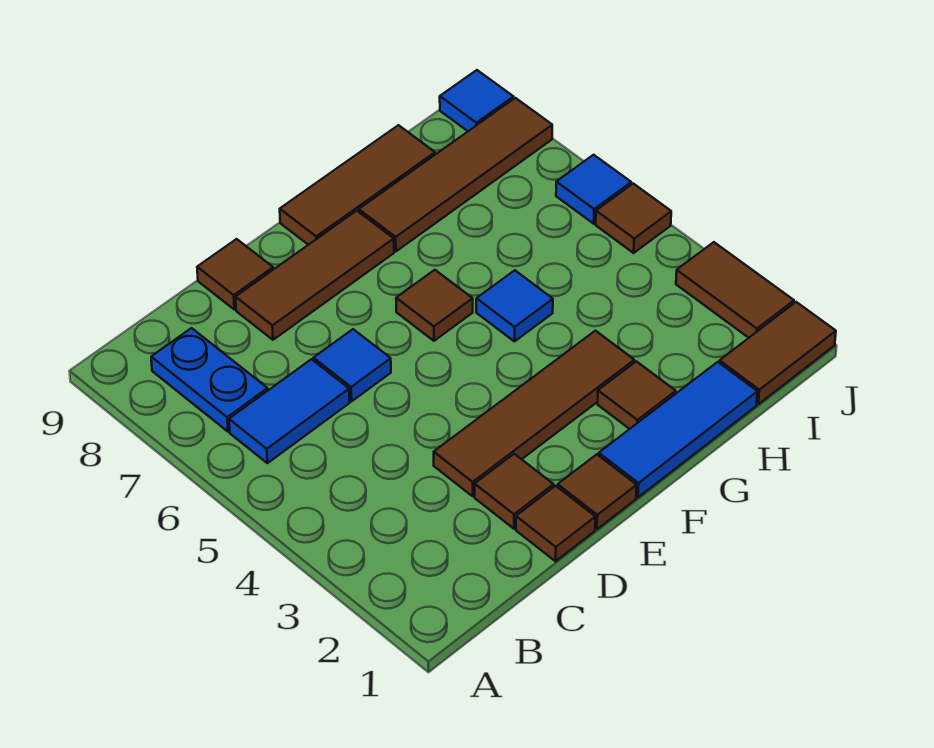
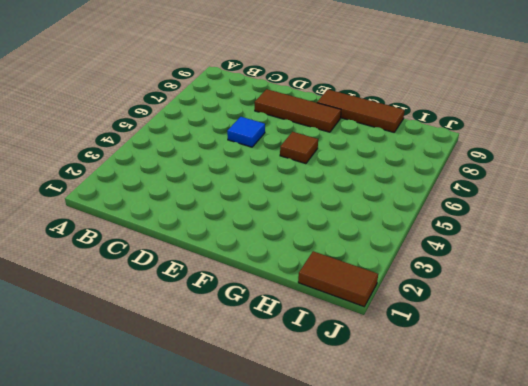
none -> blue tile B6:C6 level 1
none -> blue plate B7:B8 level 1
none -> brown tile D1 level 1

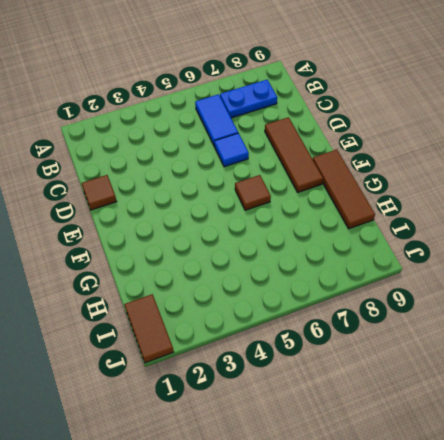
none -> brown tile D2 level 1
none -> brown tile D3:G3 level 1
none -> brown tile D9 level 1

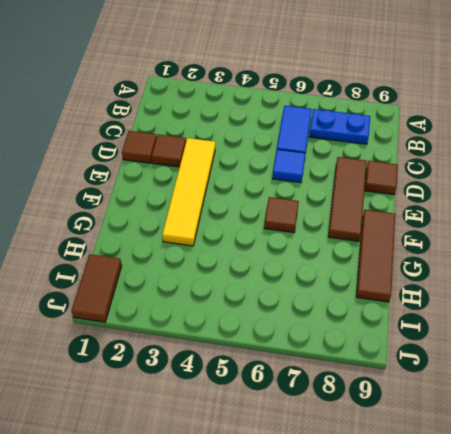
yellow tile D3:G3 level 1 -> brown tile D3:G3 level 1
none -> brown tile E1 level 1
none -> blue tile F1:H1 level 1
none -> brown tile G2 level 1

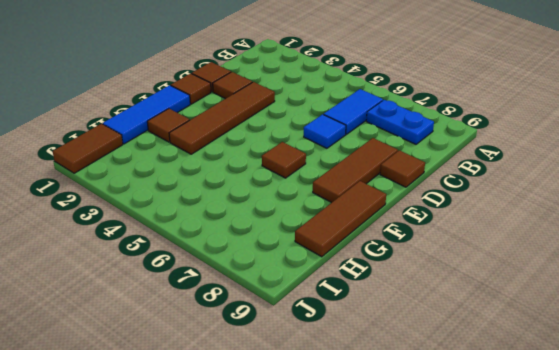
none -> blue tile G5 level 1
none -> brown tile G8:J8 level 1
none -> brown tile J2:J3 level 1

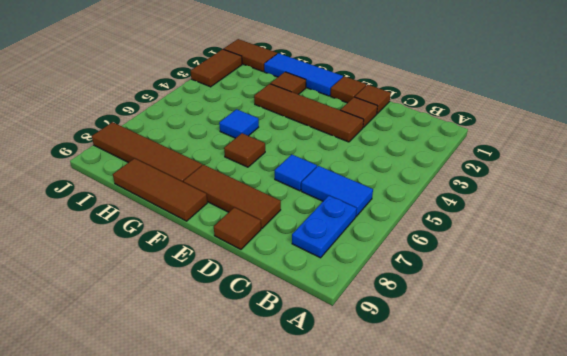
none -> brown tile J5 level 1
none -> blue tile J6 level 1
none -> blue tile J9 level 1

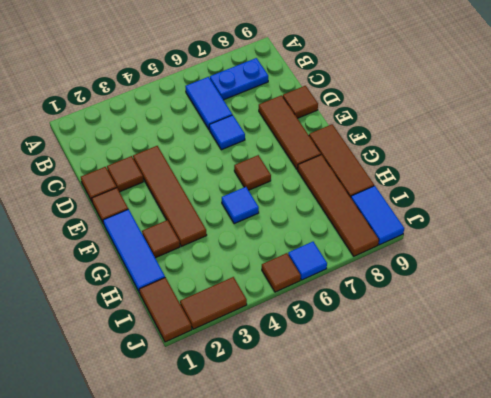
blue tile I9:J9 level 1 -> blue tile J9 level 1

